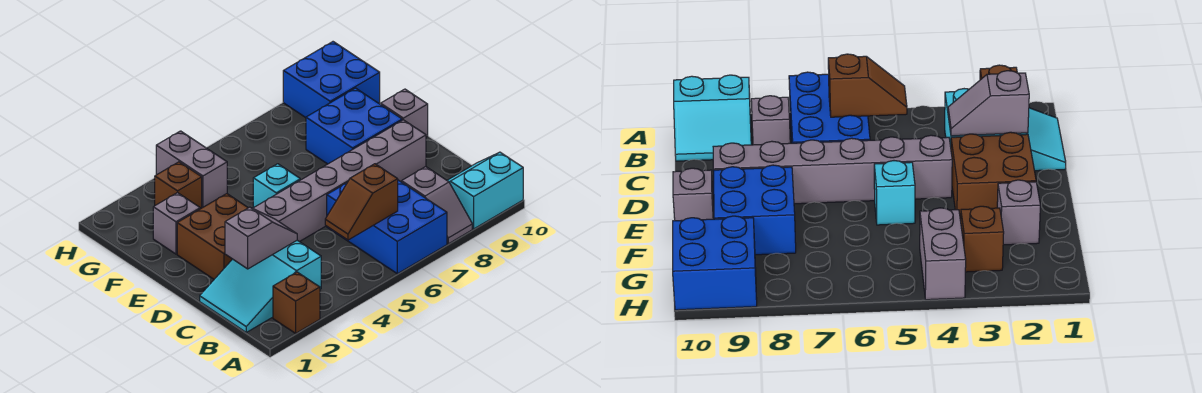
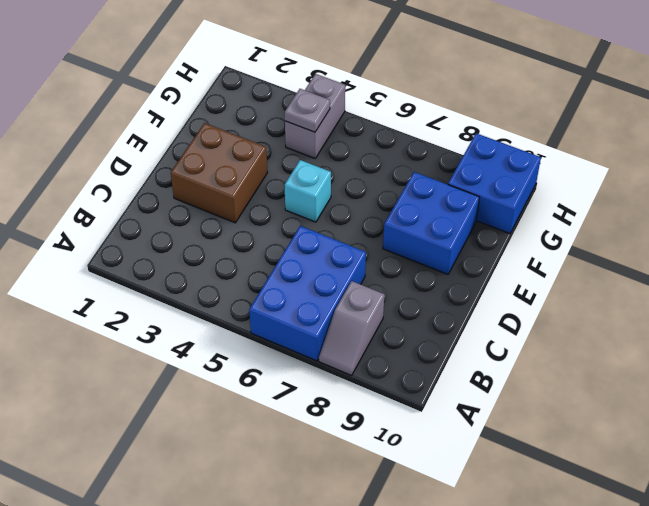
grey plate G4 level 2 -> none
none -> brown brick A2 level 1
none -> cyan slope A9:B10 level 1 top A
none -> cyan slope B1:C3 level 1 top 3

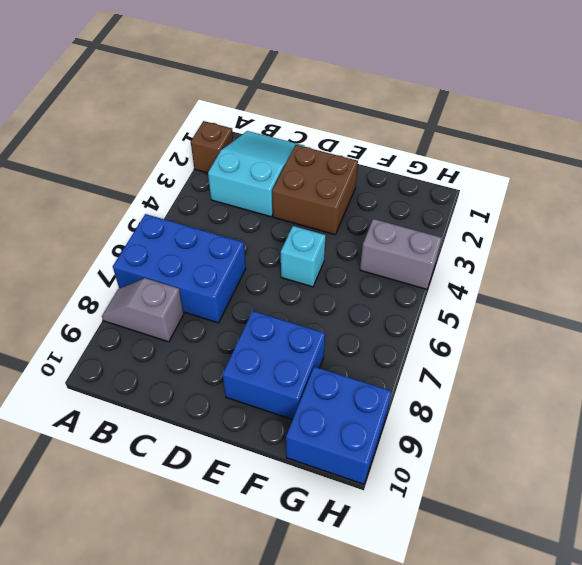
none -> cyan slope A9:B10 level 1 top A
none -> grey brick D4:D9 level 1
none -> grey brick E10 level 1

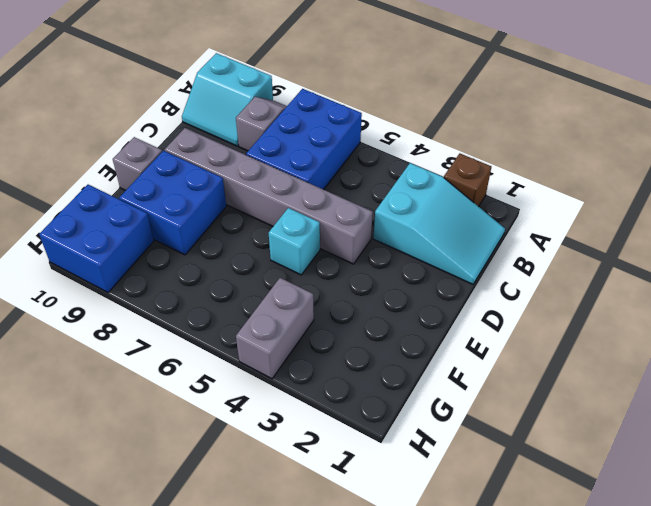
none -> brown brick D2:E3 level 1
none -> grey brick F2 level 1
none -> brown brick G3 level 1

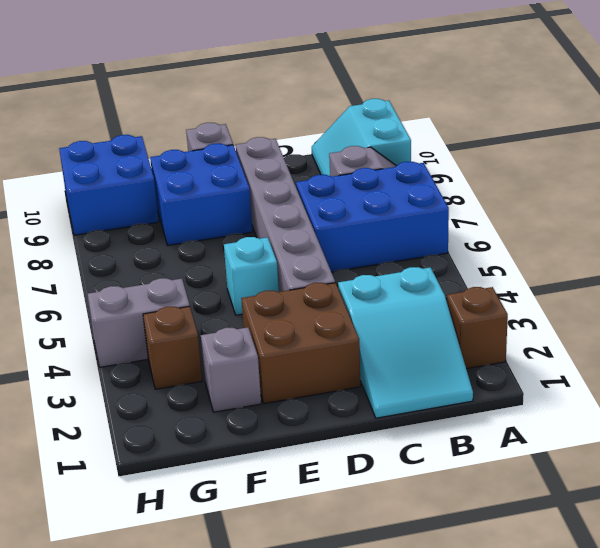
none -> brown slope B5:B6 level 2 top 6
none -> grey slope C2:C3 level 2 top 2

